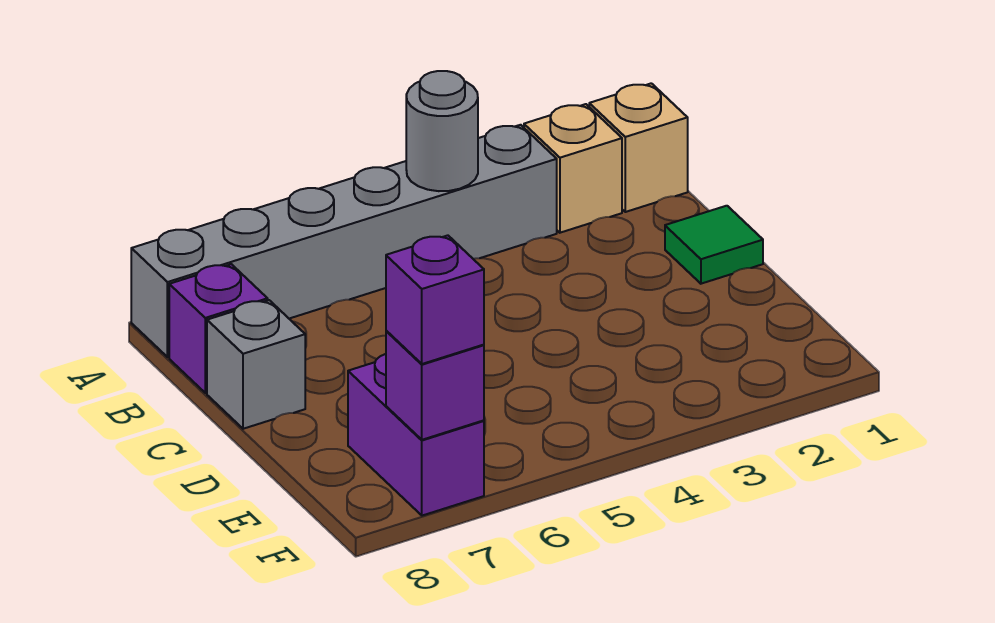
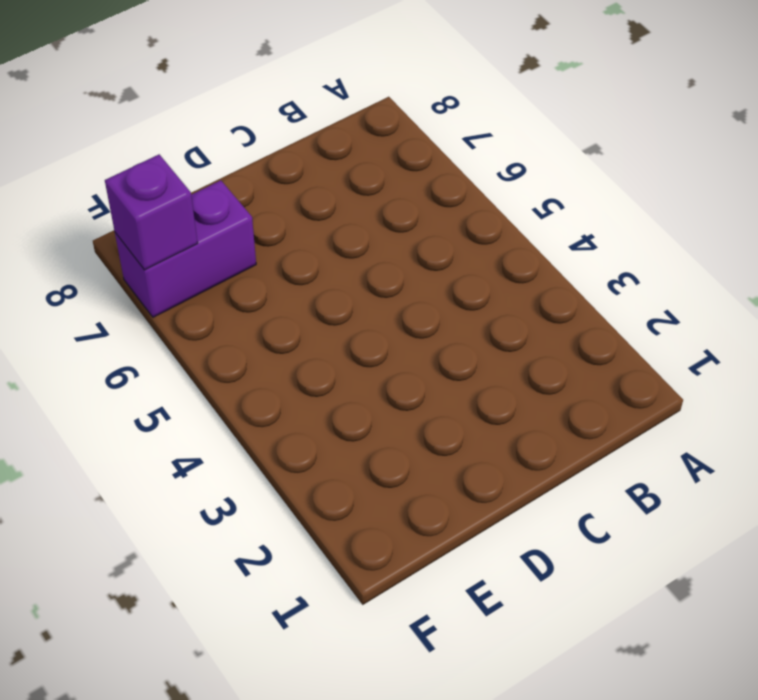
none -> tan brick A1 level 1
none -> tan brick A2 level 1

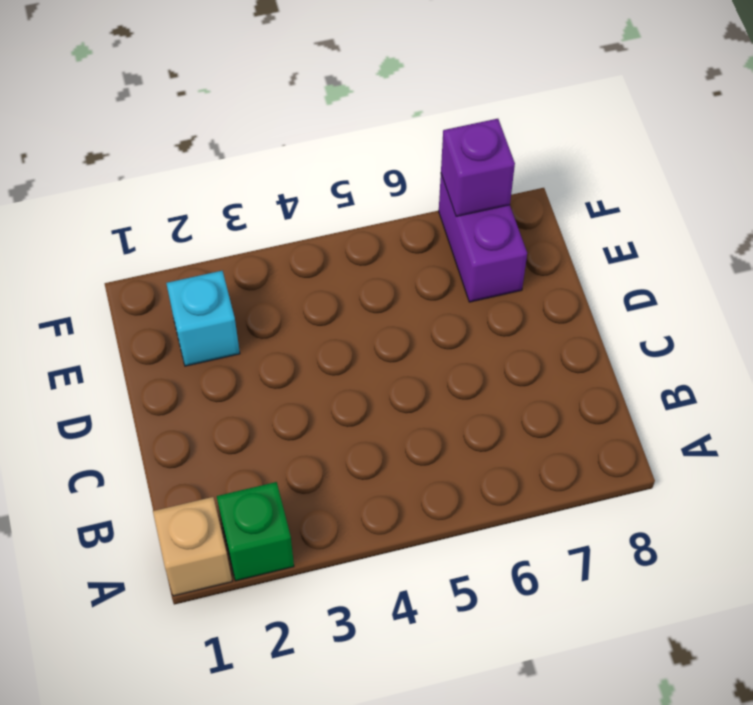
green brick A2 level 1 -> tan brick A2 level 1
cyan brick E2 level 1 -> none
none -> grey brick A3:A8 level 1
none -> purple brick B8 level 1

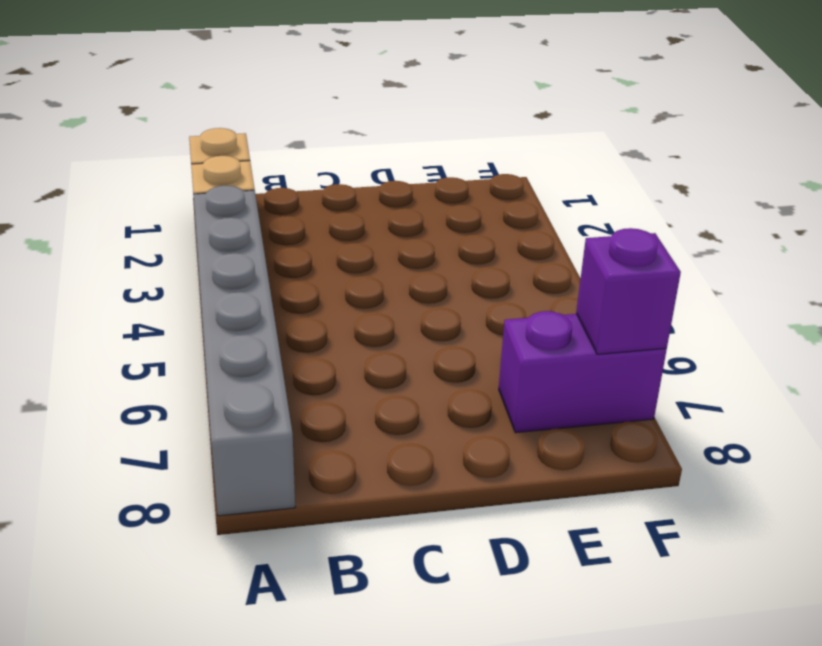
none -> purple brick B8 level 1
none -> green tile C1 level 1

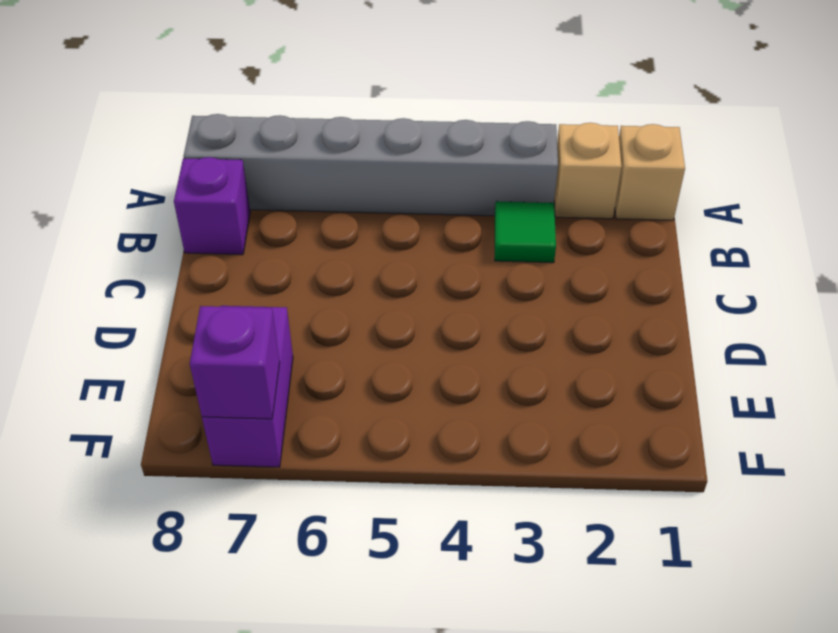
green tile B3 level 1 -> green tile C1 level 1
none -> grey brick C8 level 1
none -> grey round brick A4 level 2

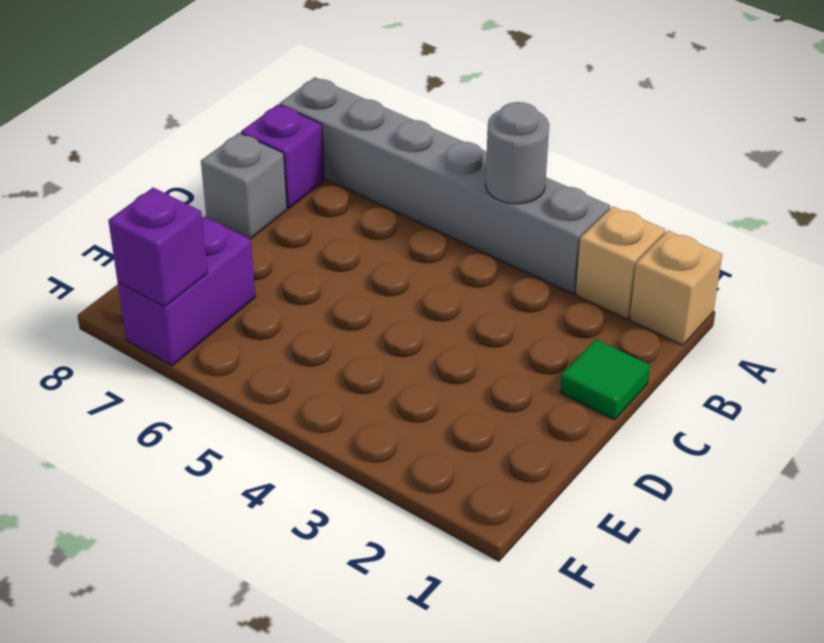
none -> purple brick F7 level 3

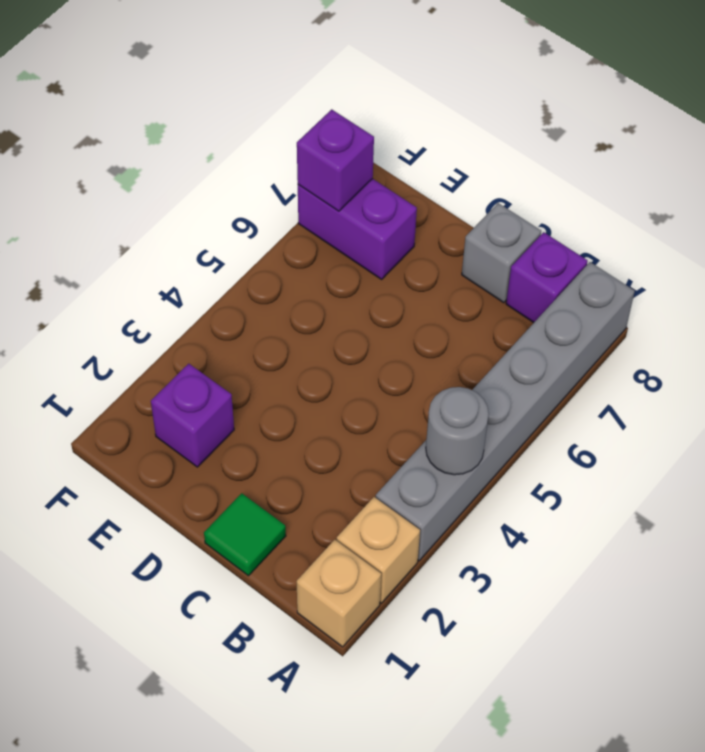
purple brick E2 level 1 -> purple brick F7 level 3

